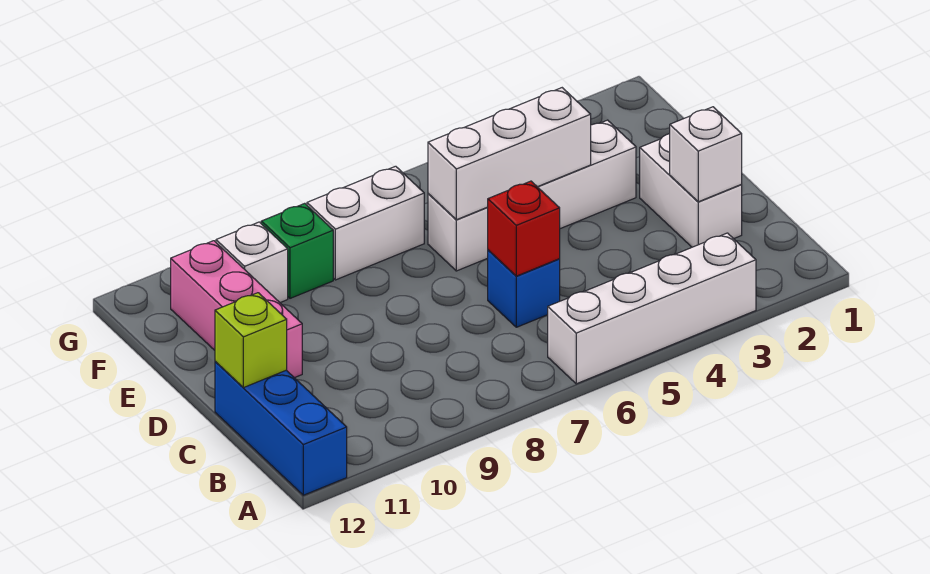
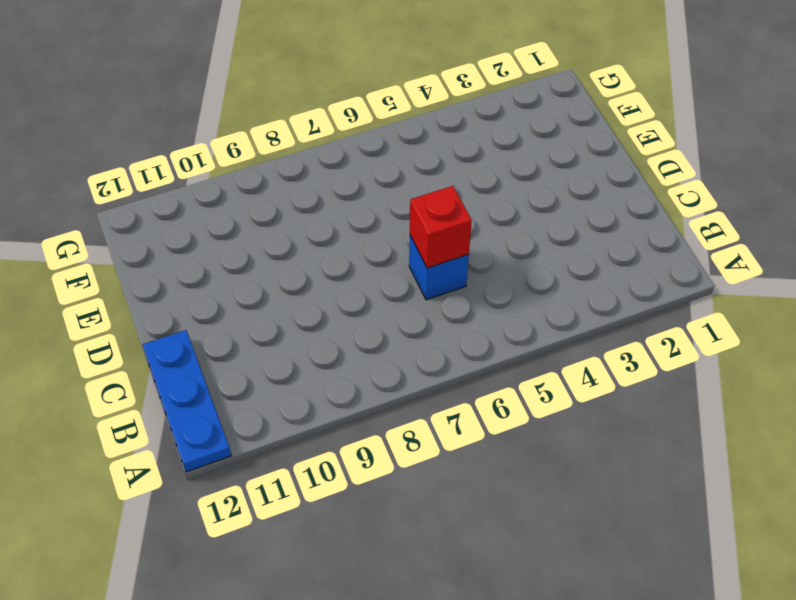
blue plate A12:C12 level 1 -> blue brick A12:C12 level 1
none -> white brick A3:A6 level 1
none -> white brick C2:D2 level 1
none -> pink brick D11:F11 level 1

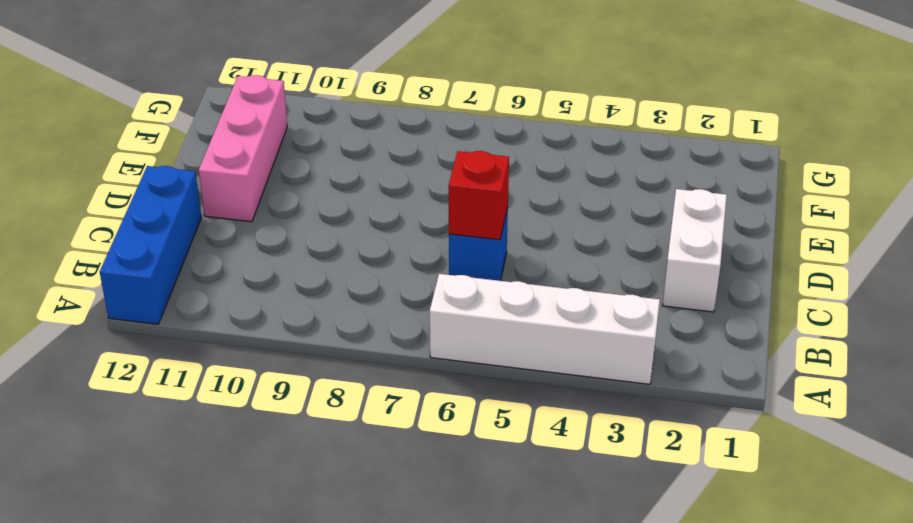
none -> white brick E3:E6 level 1
none -> white brick F7:F8 level 1
none -> green brick F9 level 1

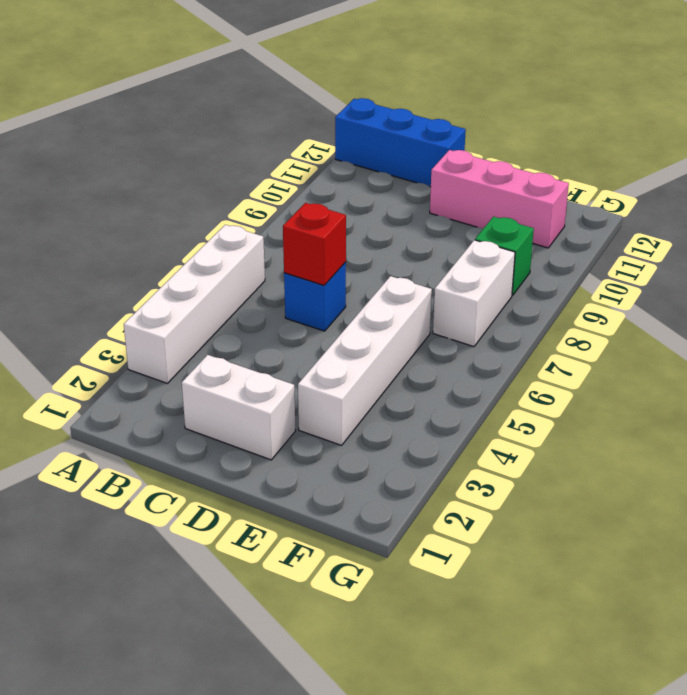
none -> white brick F10 level 1
none -> white brick C2 level 2
none -> lime brick C12 level 2

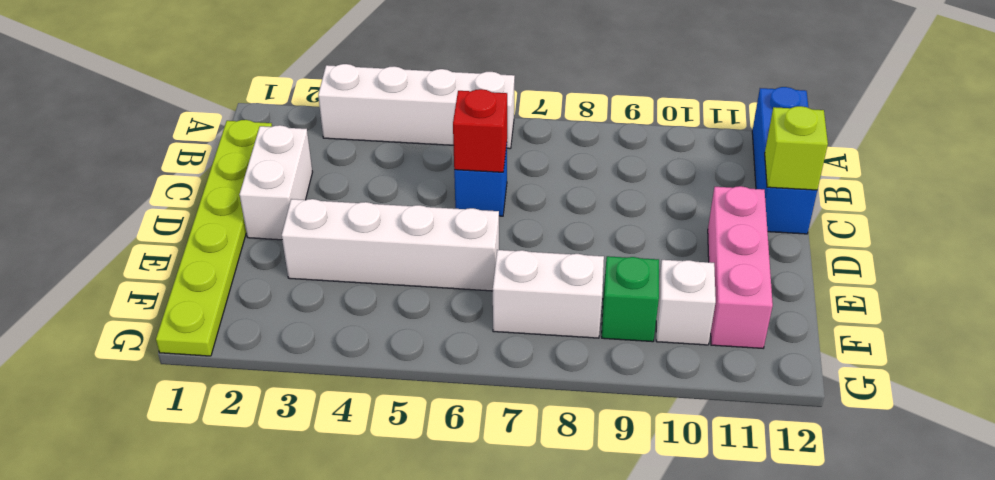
lime plate B1:G1 level 1 -> none
none -> white brick C2 level 2
none -> white brick E4:E6 level 2

